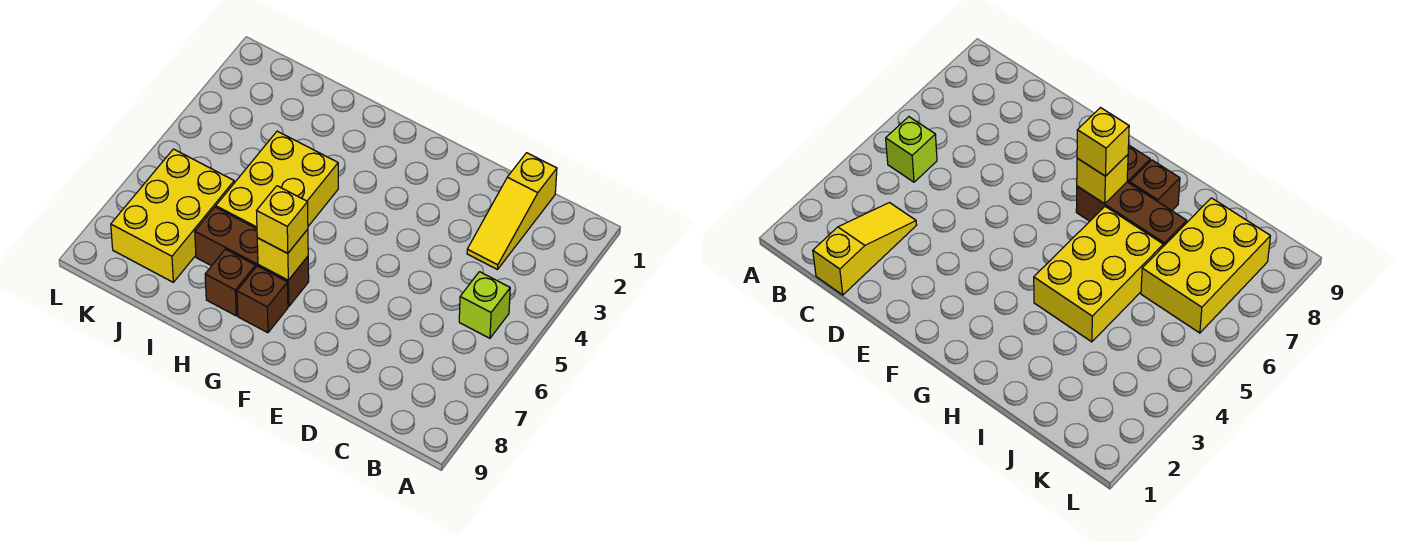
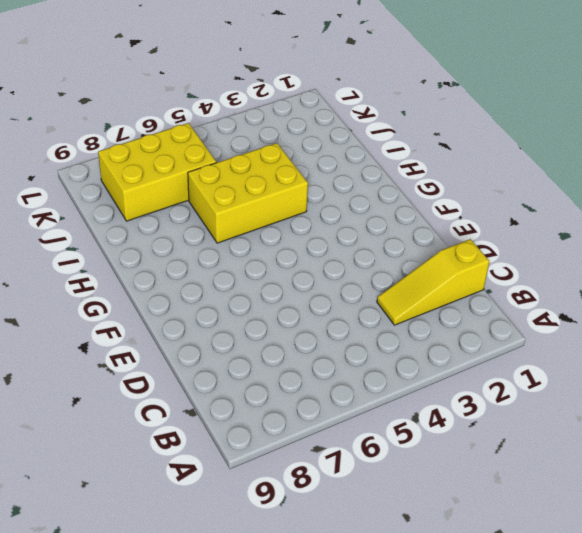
none -> lime brick B5 level 1
none -> brown brick G7:I7 level 1

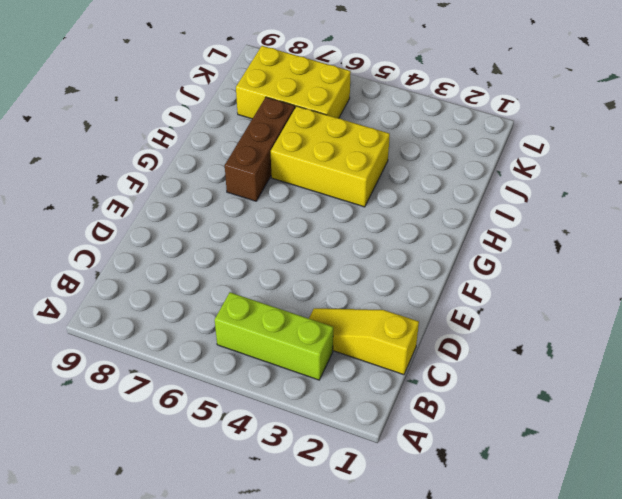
lime brick B3:B5 level 1 -> lime brick B5 level 1
none -> brown brick G8 level 1
none -> brown brick H8 level 1

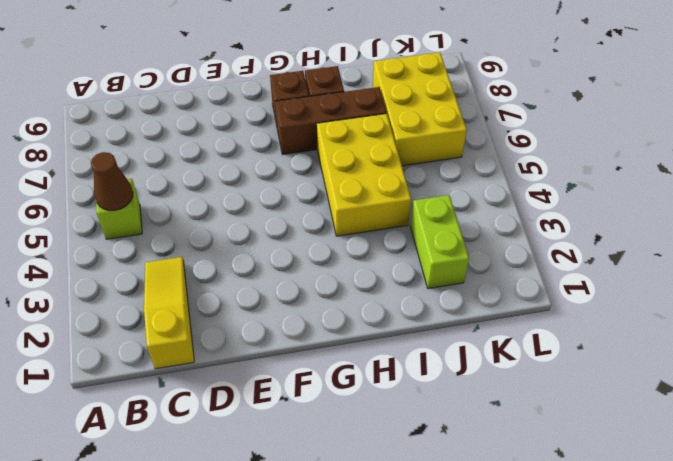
brown cone B5 level 2 -> none
lime brick J2:J3 level 1 -> none
none -> yellow brick G7 level 2
none -> yellow brick G7 level 3

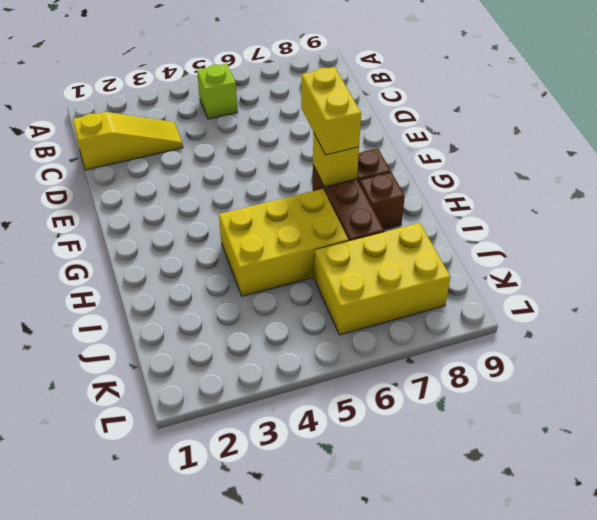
yellow brick F7:G7 level 3 -> yellow brick G7 level 3

